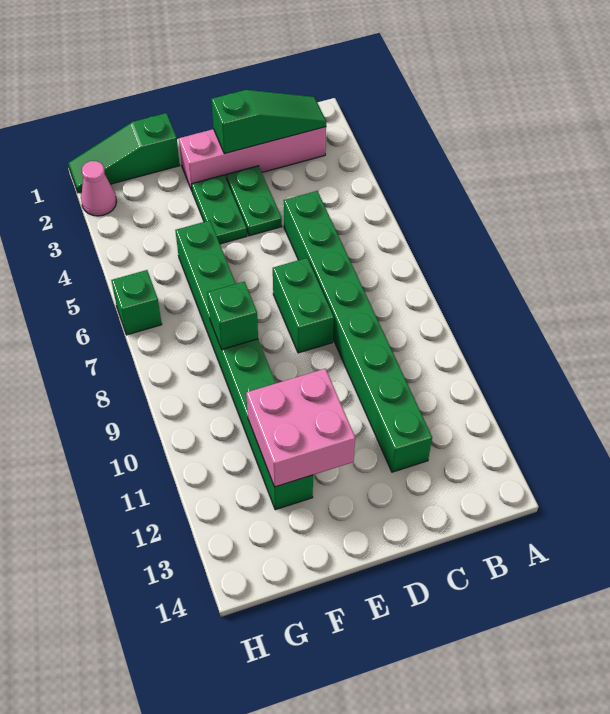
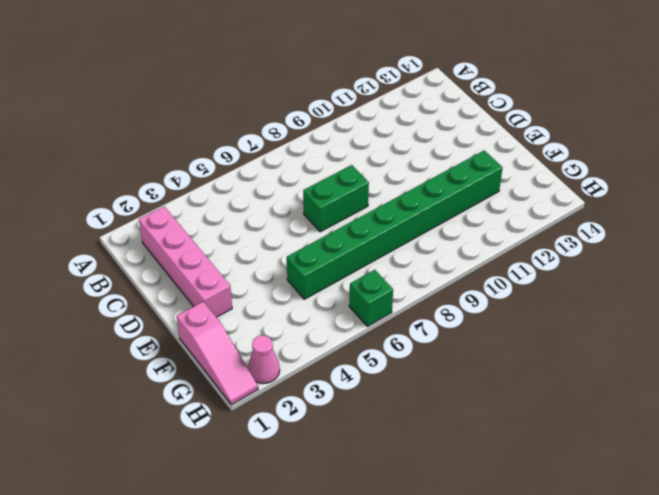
pink slope F1:H1 level 1 top F -> green slope F1:H1 level 1 top F
none -> green brick C5:C12 level 1
none -> green plate D3:D4 level 1
none -> green plate E3:E4 level 1

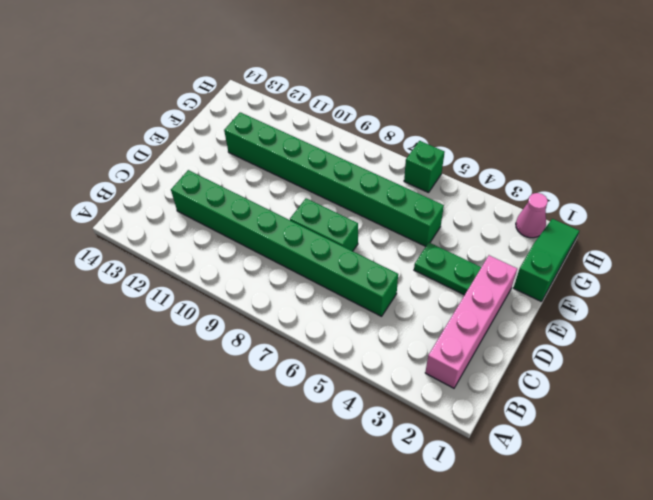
none -> green plate D3:D4 level 1
none -> green slope B2:D2 level 2 top D
none -> pink brick E11:F12 level 2

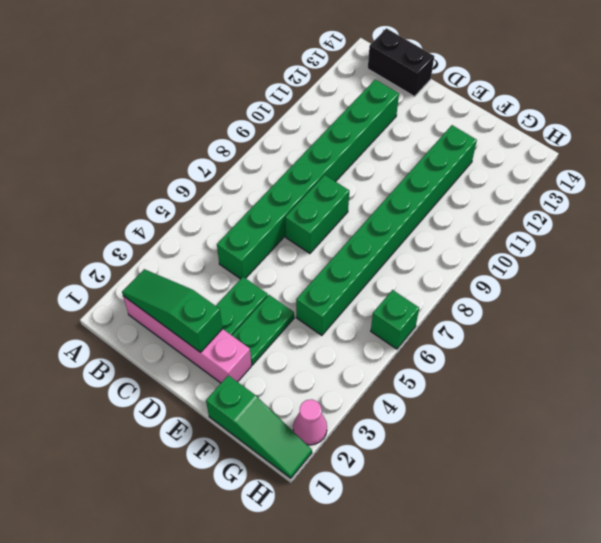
black brick B14:C14 level 1 -> none
none -> pink brick E11:F12 level 2
none -> green brick F8 level 2

